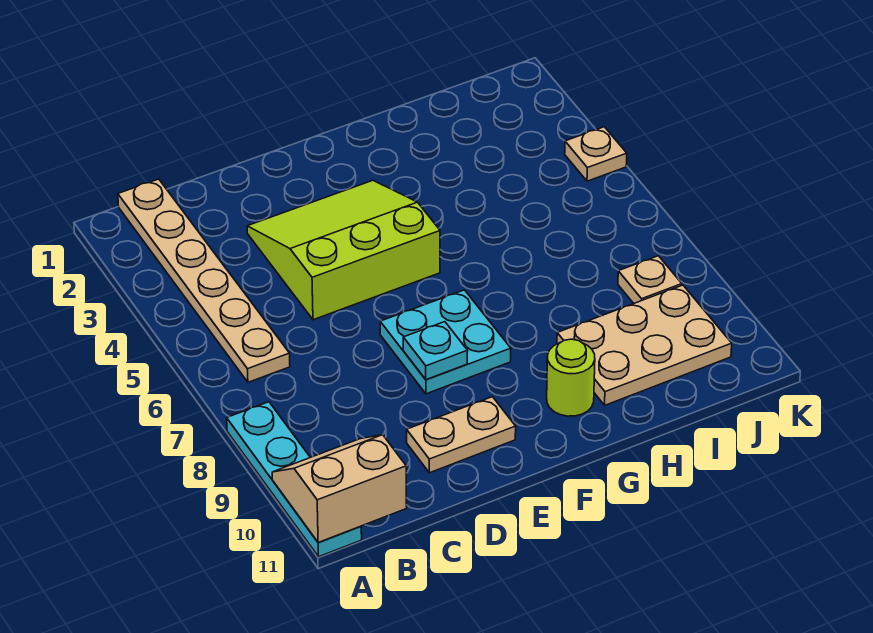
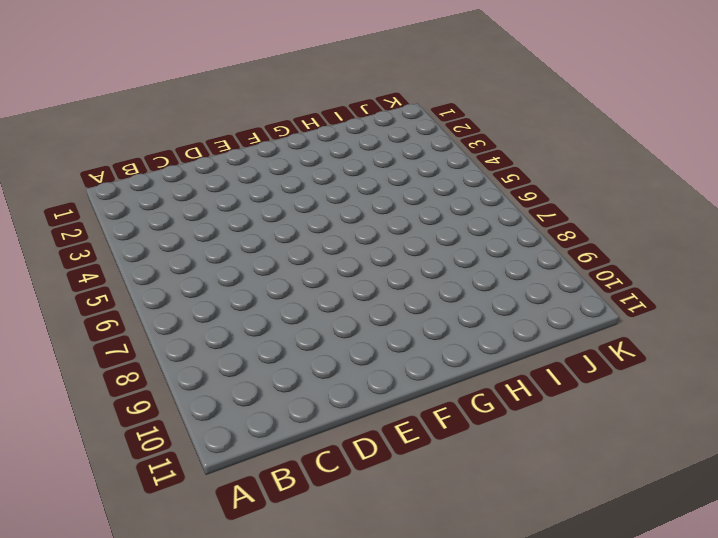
none -> cyan plate A8:A11 level 1
none -> tan plate B1:B6 level 1

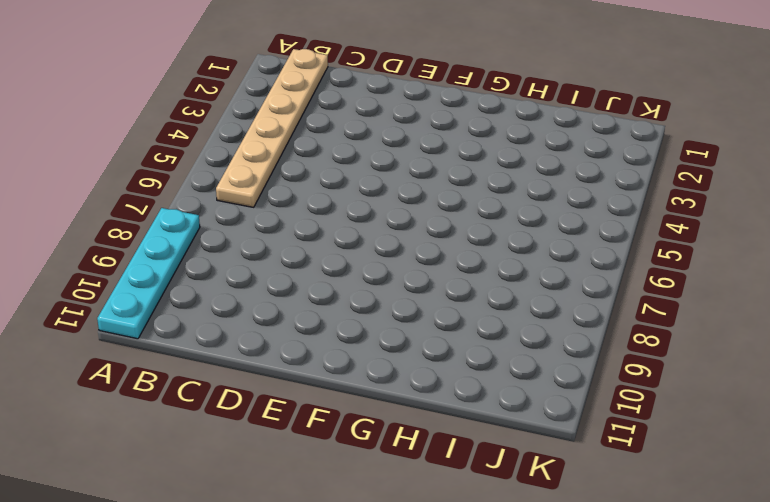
none -> lime slope D3:F5 level 1 top 5
none -> tan plate D10:E10 level 1

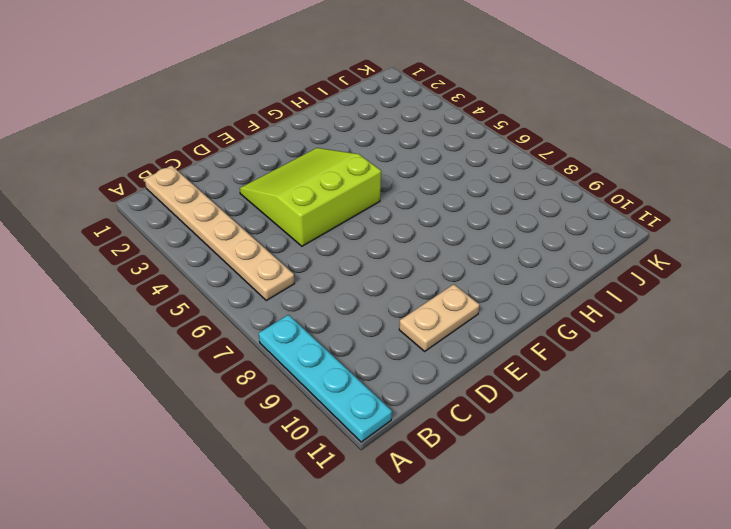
none -> cyan plate E7:F8 level 1
none -> lime round brick G10 level 1

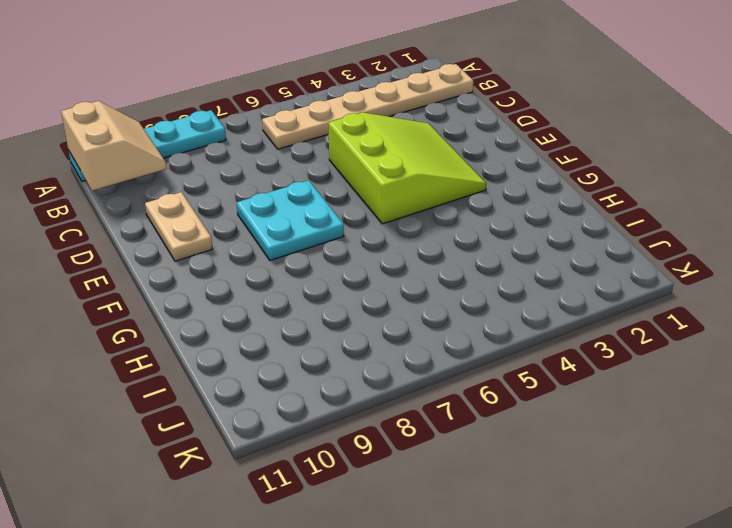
none -> lime round brick G10 level 1
none -> tan plate H9:J10 level 1

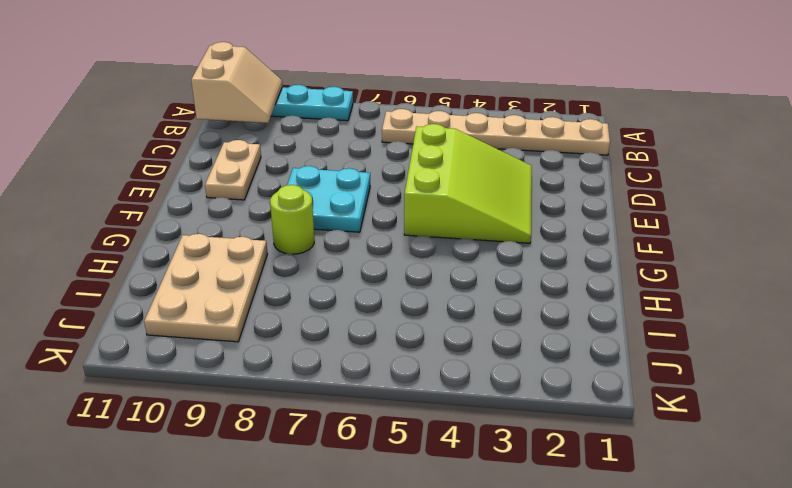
lime round brick G8 level 1 -> lime round brick G10 level 1
none -> tan plate J8 level 1
none -> tan plate K4 level 1

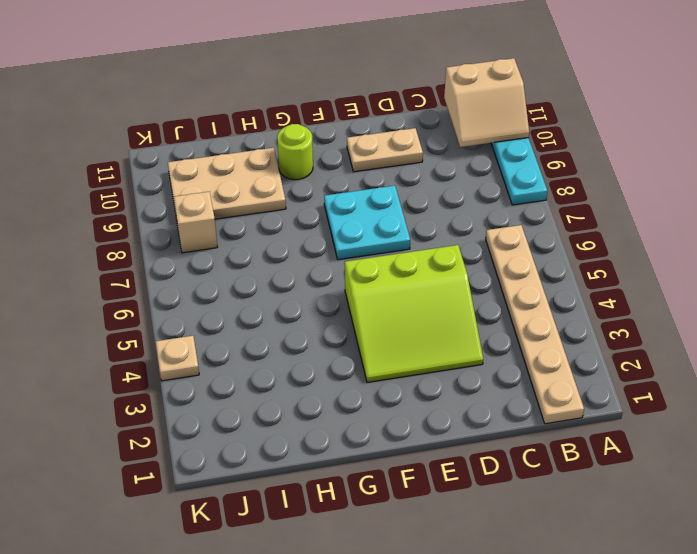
tan brick J8 level 1 -> tan plate J8 level 1
none -> cyan plate E8 level 2

